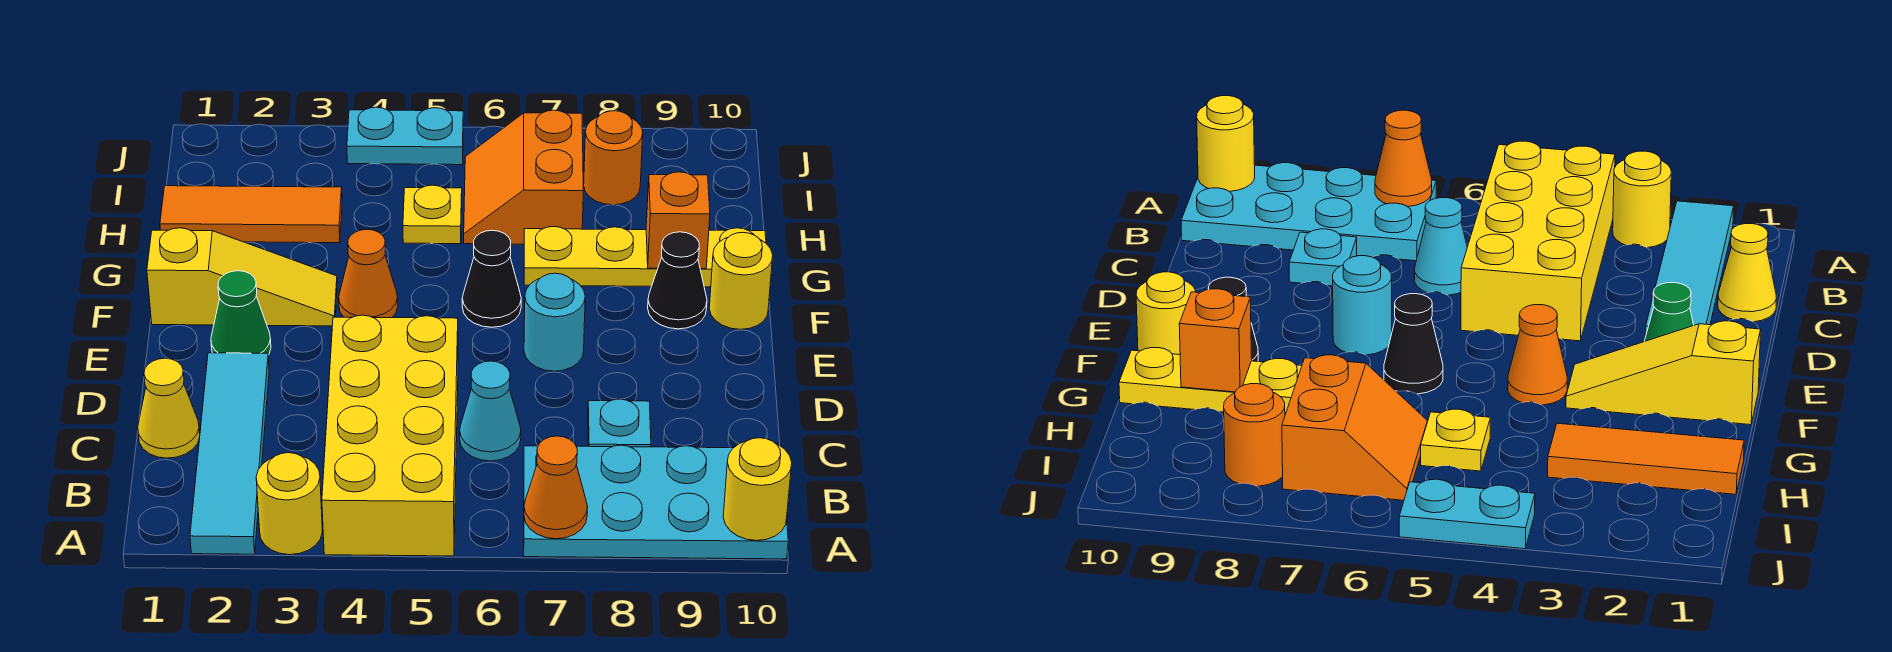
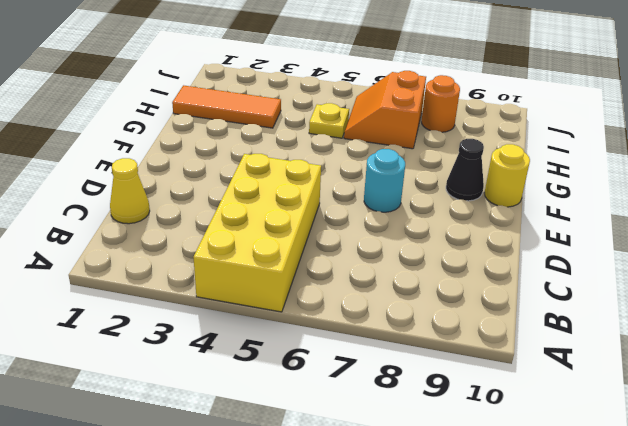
none -> cyan tile A2:D2 level 1
none -> yellow round brick A3 level 1
none -> cyan plate A7:B10 level 1

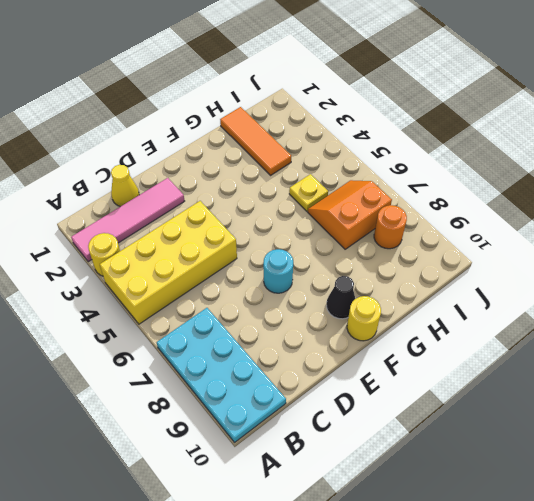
pink tile A2:D2 level 1 -> cyan tile A2:D2 level 1
none -> cyan cone C6 level 1
none -> cyan plate C8 level 1
none -> green cone E2 level 1

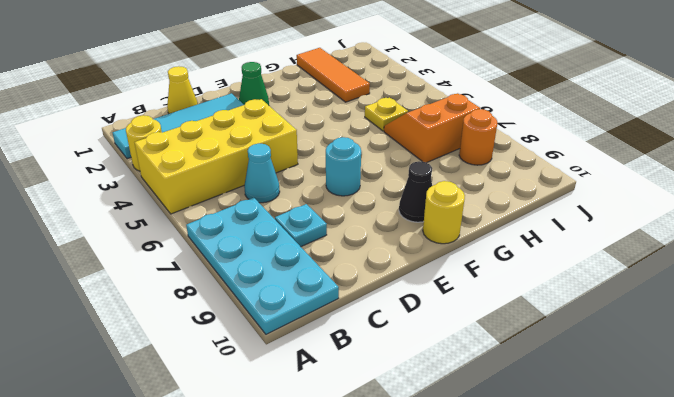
none -> yellow slope F1:F3 level 1 top 1
none -> orange cone F4 level 1
none -> black cone F6 level 1

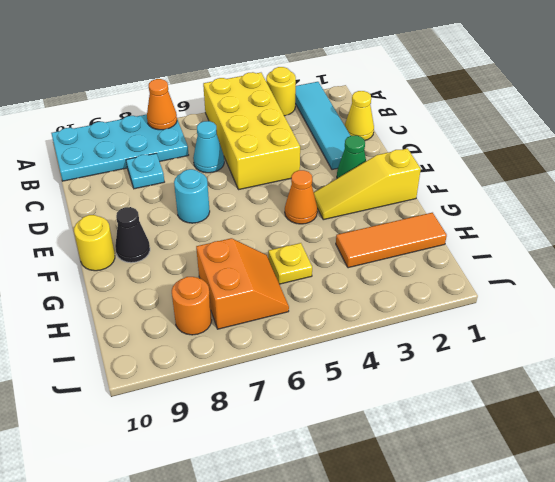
none -> black cone F6 level 1
none -> yellow plate G7:G10 level 1
none -> cyan plate J4:J5 level 1

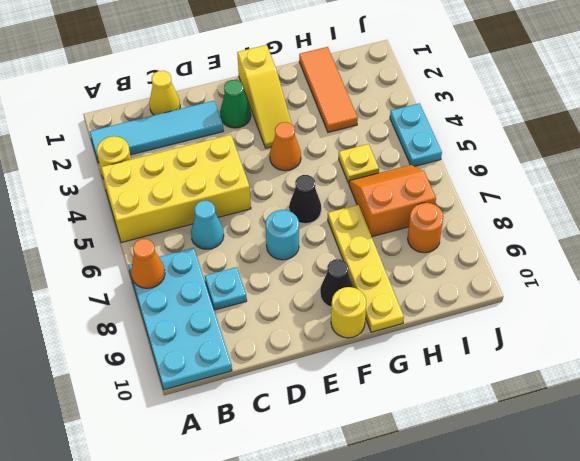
none -> yellow round brick A10 level 2
none -> orange brick G9 level 2

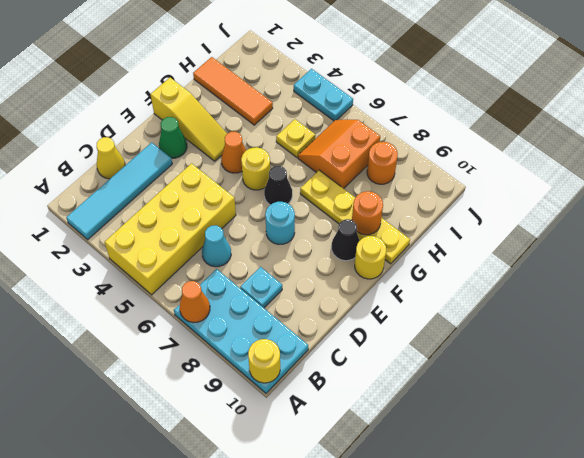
yellow round brick F5 level 1 -> yellow round brick A3 level 1
orange round brick G9 level 2 -> orange brick G9 level 2

